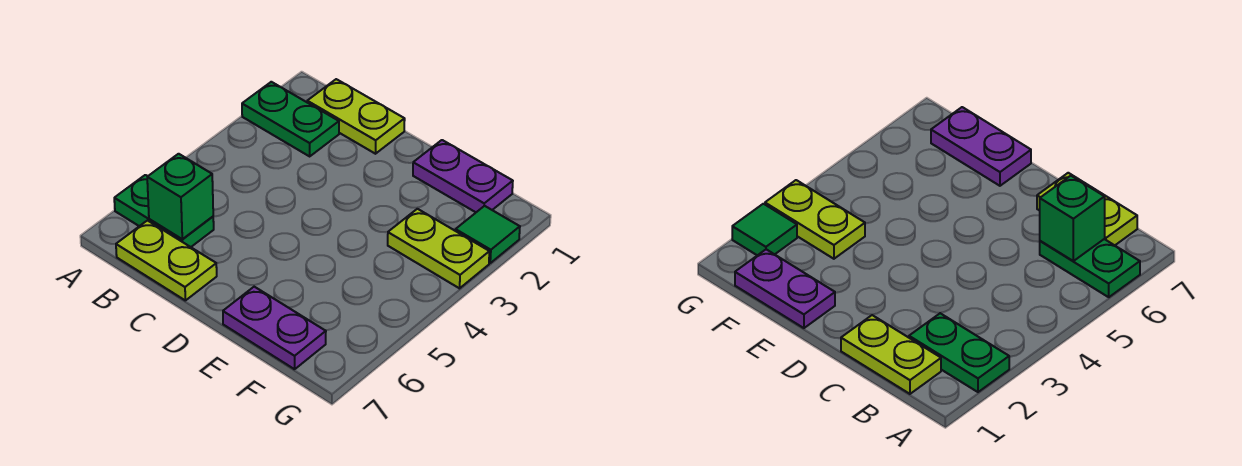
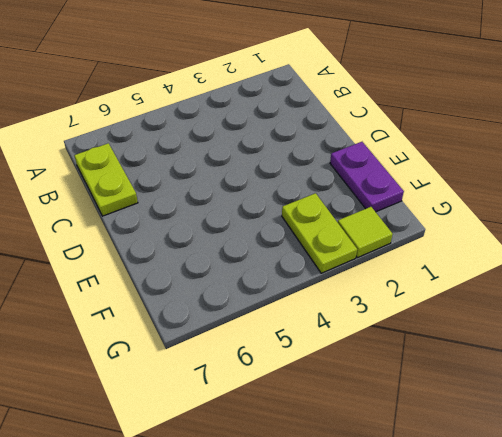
lime tile G2 level 1 -> green tile G2 level 1
none -> green plate A2:B2 level 1
none -> green plate A6:B6 level 1

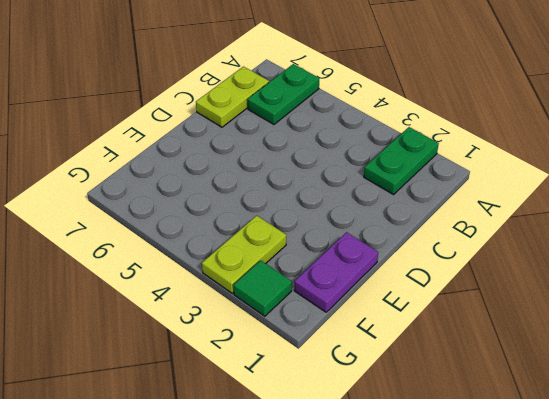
none -> lime plate B1:C1 level 1
none -> purple plate E7:F7 level 1

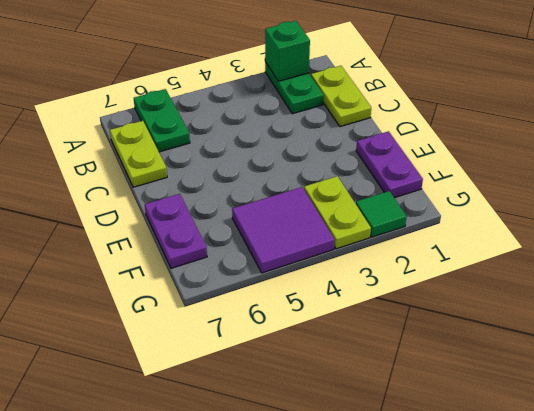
green brick A2 level 2 -> green brick B6 level 2
purple tile F4:G5 level 1 -> none

